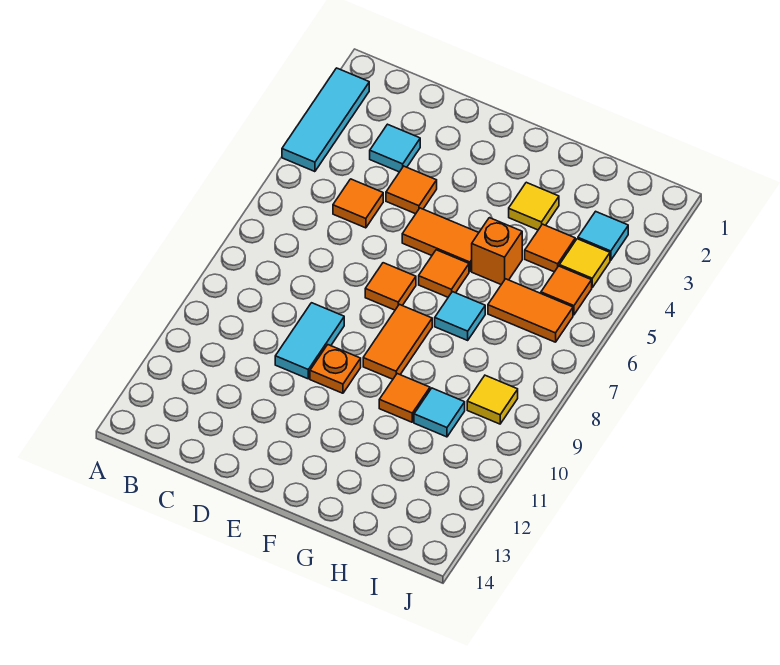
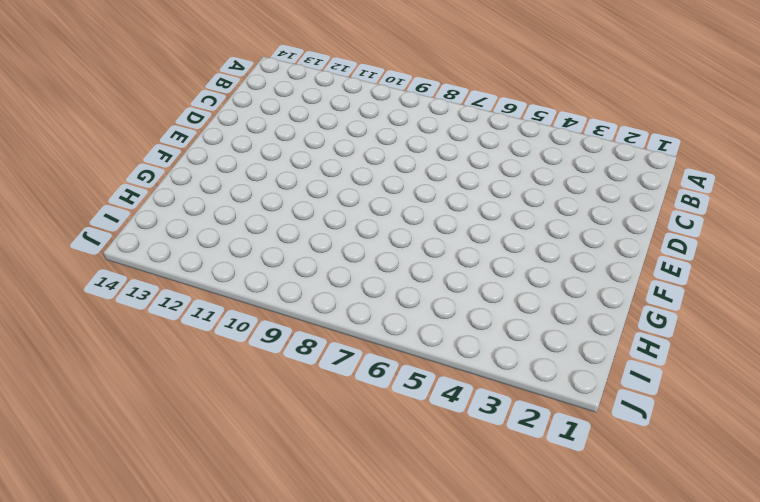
none -> cyan tile A2:A4 level 1
none -> cyan tile C3 level 1
none -> orange tile C5 level 1

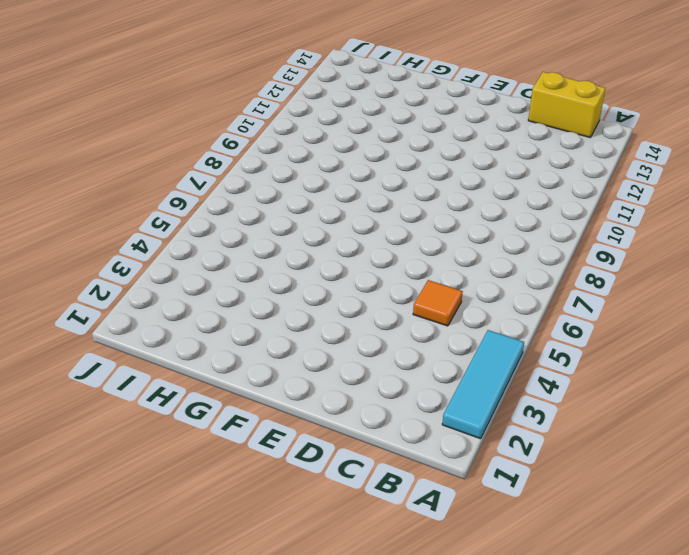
yellow brick B14:C14 level 1 -> none
none -> cyan tile C3 level 1
none -> orange tile D4 level 1
none -> cyan tile D9:D10 level 1

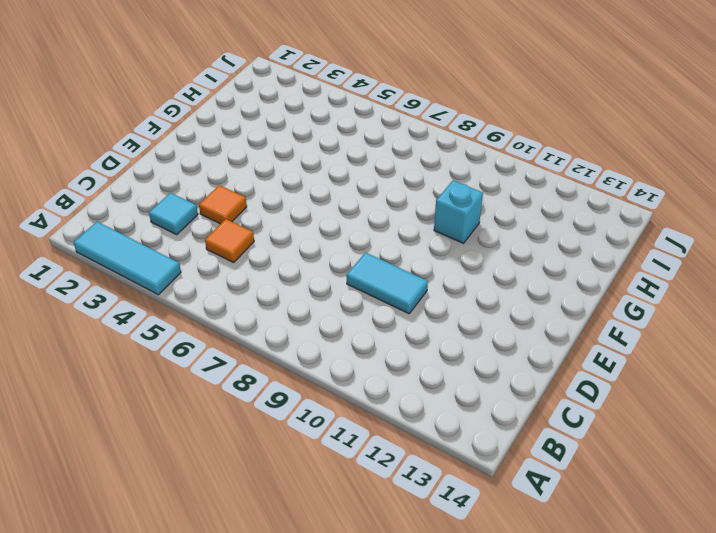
cyan brick G10 level 1 -> orange tile G10 level 1
none -> orange tile E5:F5 level 1
none -> orange tile E7 level 1
none -> orange plate E10 level 1

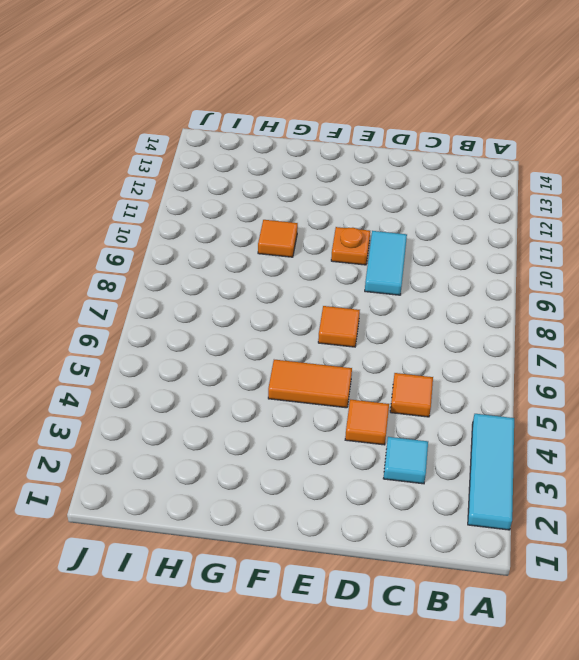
none -> orange tile F6 level 1
none -> orange tile F8:F9 level 1
none -> yellow tile G3 level 1

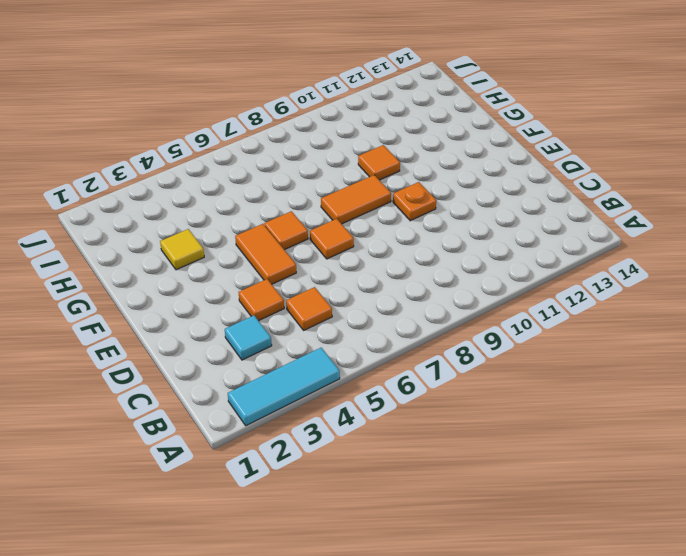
none -> cyan tile D9:D10 level 1
none -> orange brick G5 level 1
none -> cyan tile G7 level 1

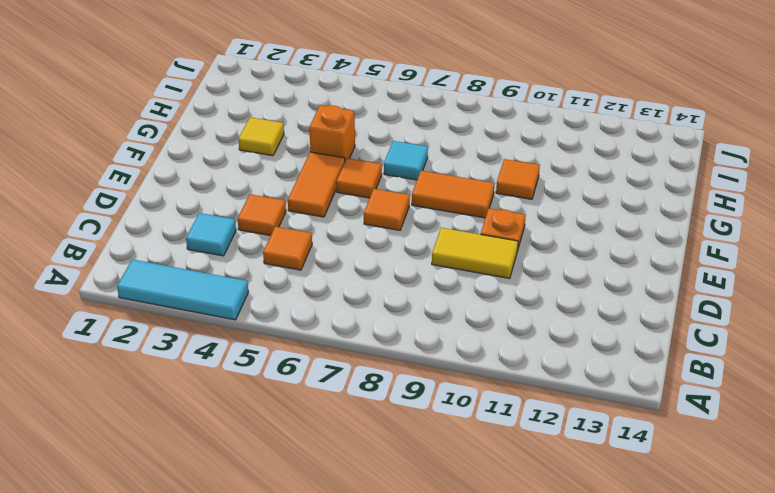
yellow tile D9:D10 level 1 -> cyan tile D9:D10 level 1
none -> orange tile H4 level 1
none -> orange tile H6:I6 level 1
none -> cyan tile H10 level 1

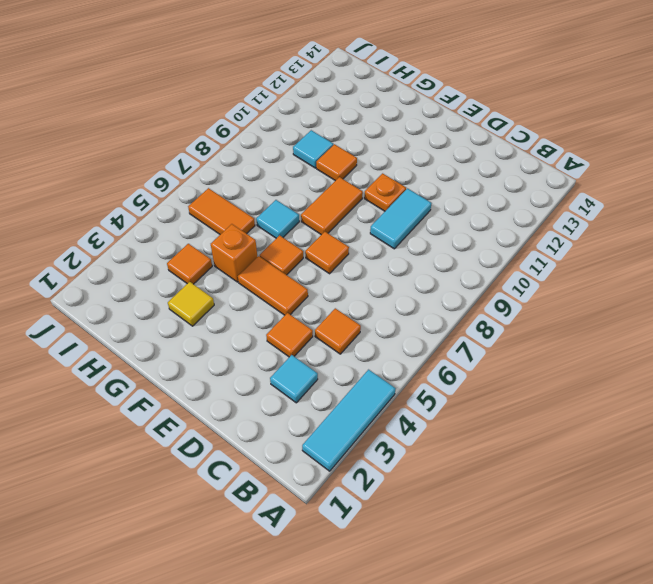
none -> cyan tile I3 level 1
none -> yellow tile I4 level 1
none -> orange tile I5 level 1

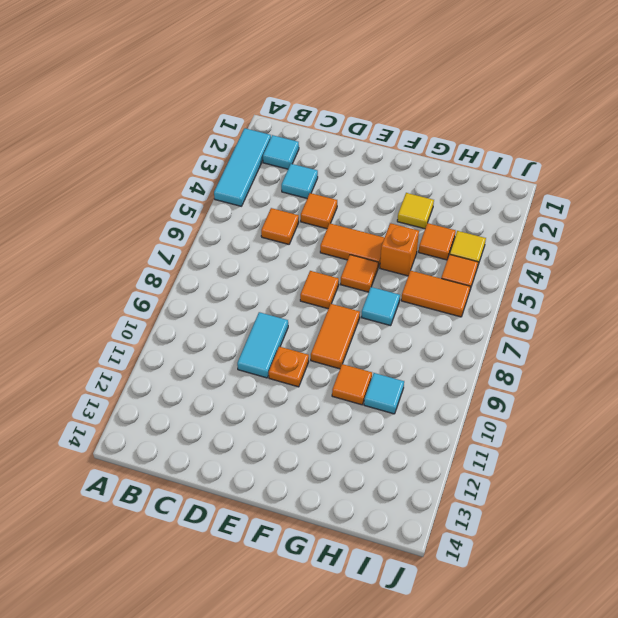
cyan tile B2 level 1 -> cyan tile I3 level 1
none -> yellow tile I9 level 1

